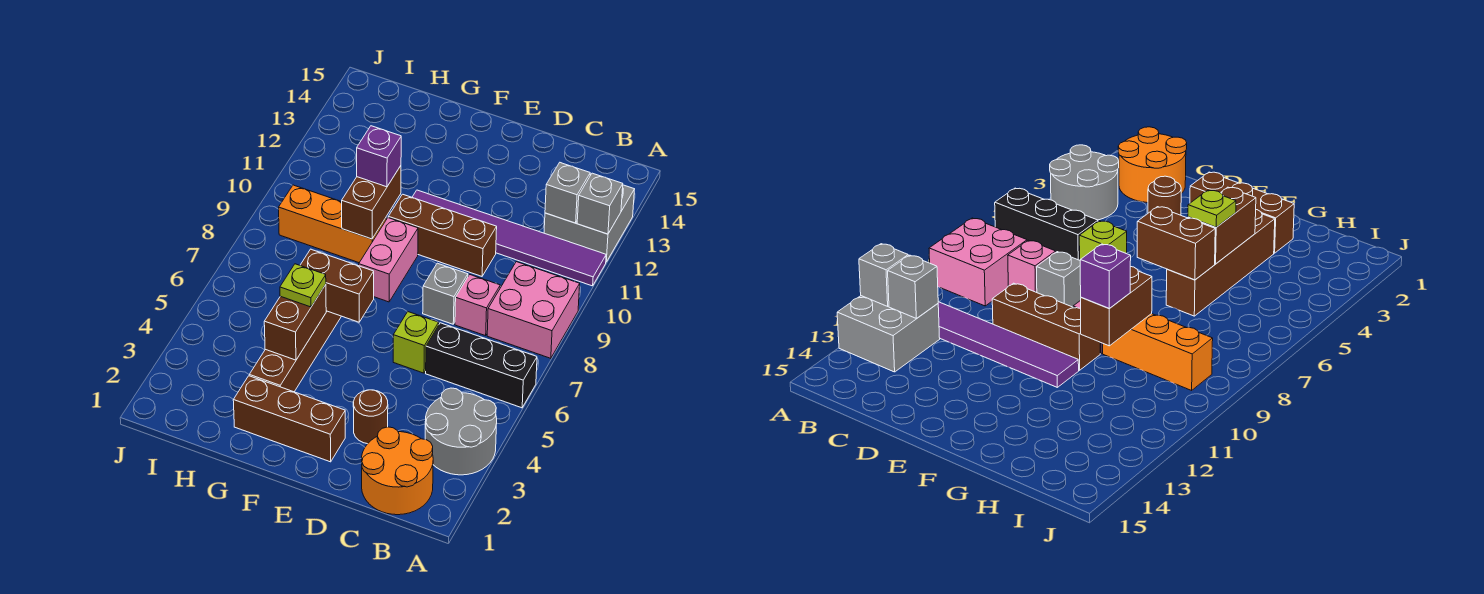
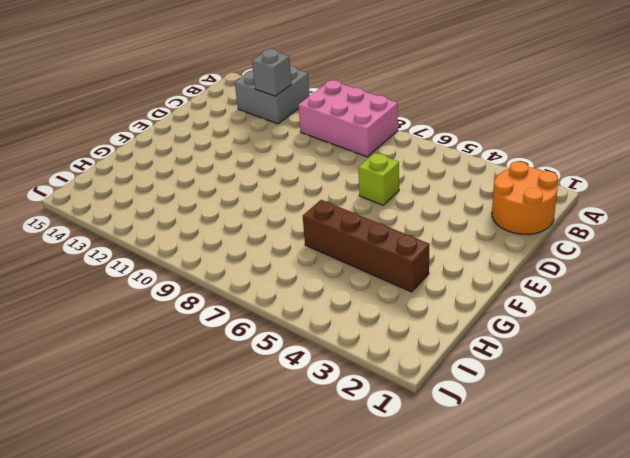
pink brick A8:B10 level 1 -> pink brick A8:B9 level 1
none -> grey round brick A3:B4 level 1
none -> black brick A6:C6 level 1
none -> purple tile A11:F11 level 1

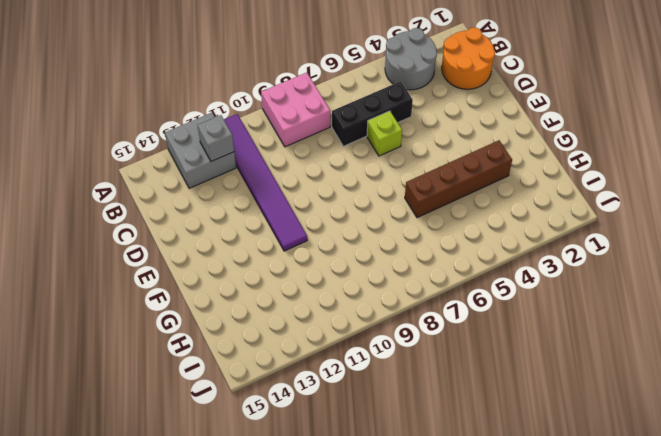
black brick C5:C7 level 1 -> black brick A6:C6 level 1
none -> pink brick C8 level 1
none -> brown round brick D3 level 1
none -> grey brick D8 level 1

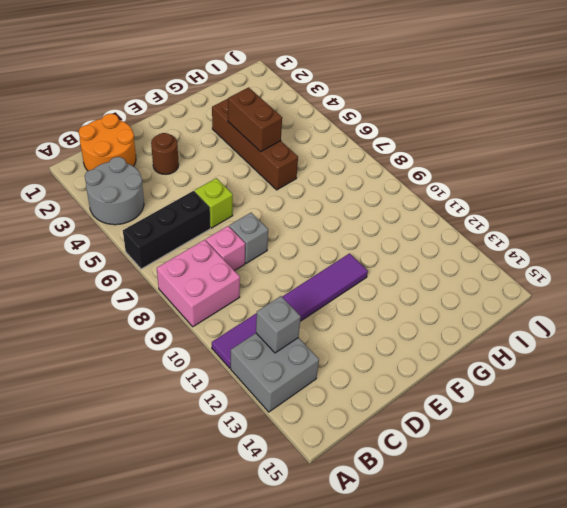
none -> brown brick D10:F10 level 1
none -> brown brick E2:G2 level 1
none -> pink brick F8:F9 level 1

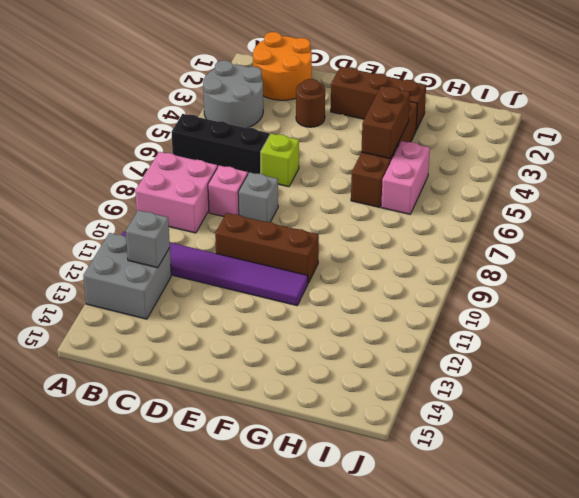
pink brick H5:H6 level 1 -> pink brick F8:F9 level 1
none -> orange brick G9:I9 level 1
none -> grey brick A12 level 2
none -> brown brick F6:G6 level 2

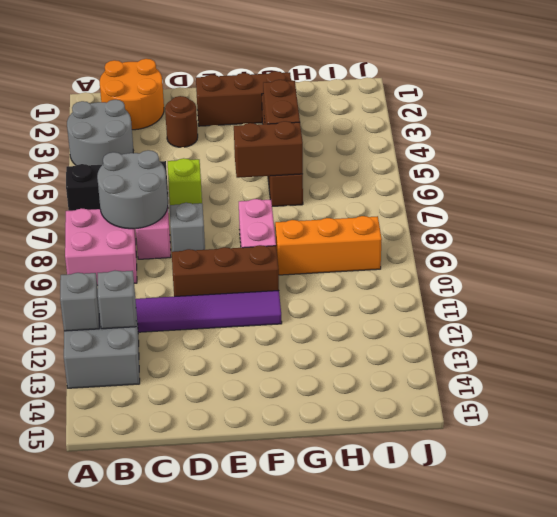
grey round brick B7:C8 level 2 -> none
none -> brown brick G9:G10 level 2
none -> lime plate G5 level 3
none -> purple brick G10 level 3

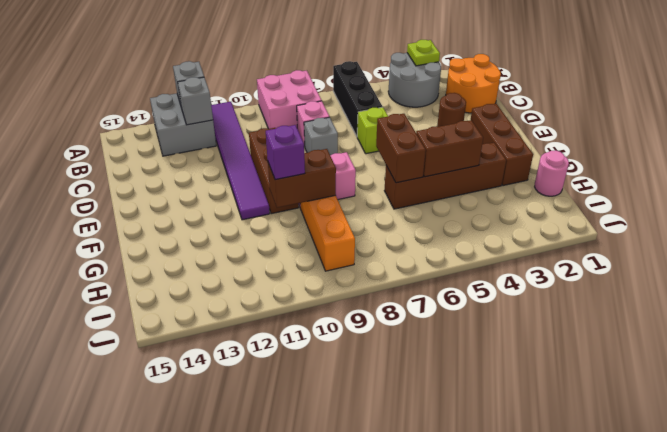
lime plate A3 level 2 -> lime plate G5 level 3
pink round brick H1 level 1 -> none

